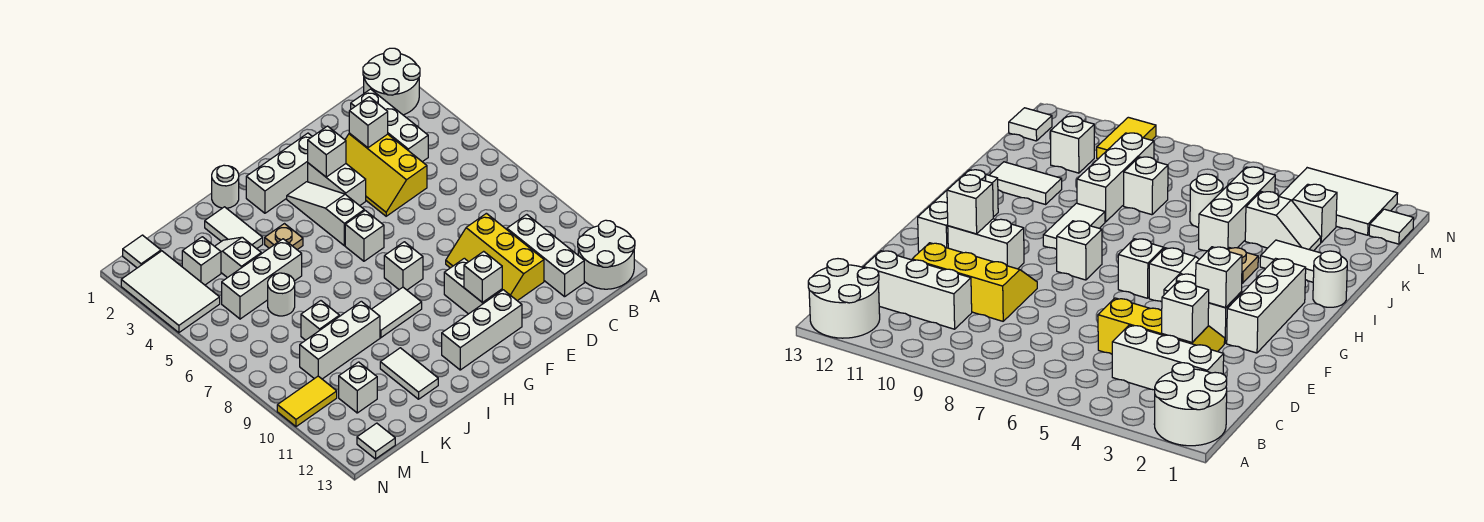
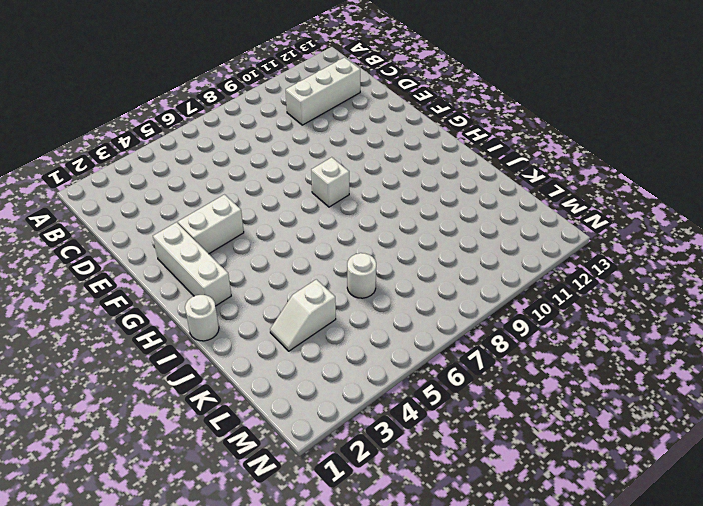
none -> white round brick A1:B2 level 1
none -> white round brick A12:B13 level 1
none -> white brick C2:C4 level 1
none -> yellow slope D3:E5 level 1 top D

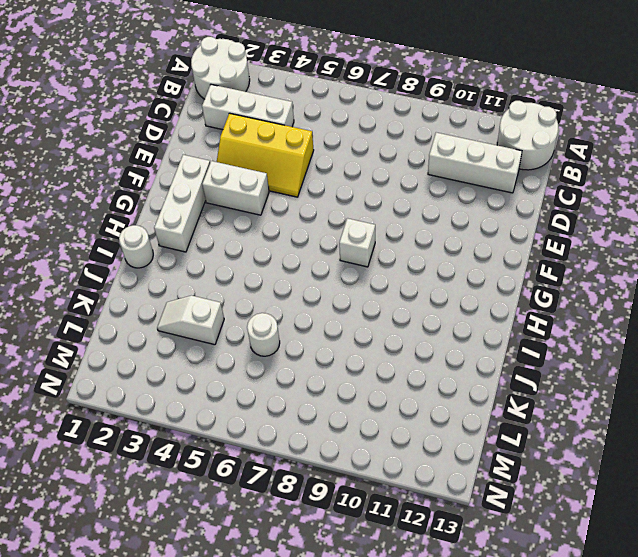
none -> yellow slope D9:E11 level 1 top D
none -> white brick F10:F11 level 1
none -> white brick F12:H12 level 1
none -> white slope G3:G5 level 1 top 5

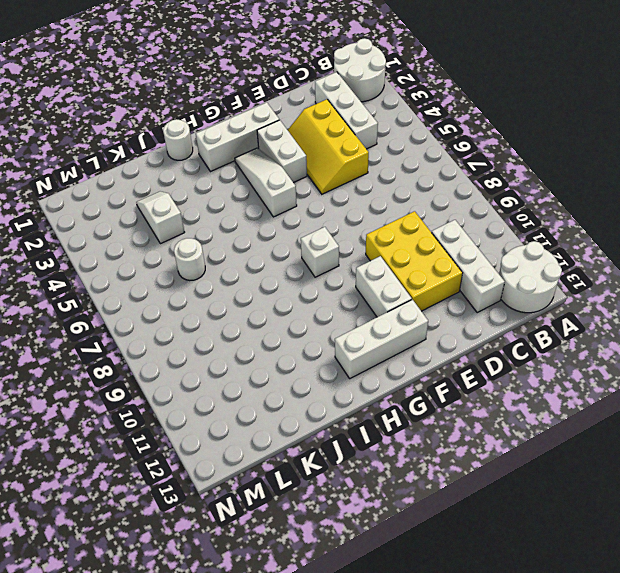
yellow brick D9:E11 level 1 -> yellow slope D9:E11 level 1 top D
none -> white brick G6 level 1
none -> white tile H9:I9 level 1
none -> tan plate I4 level 1
none -> white tile J2:J3 level 1

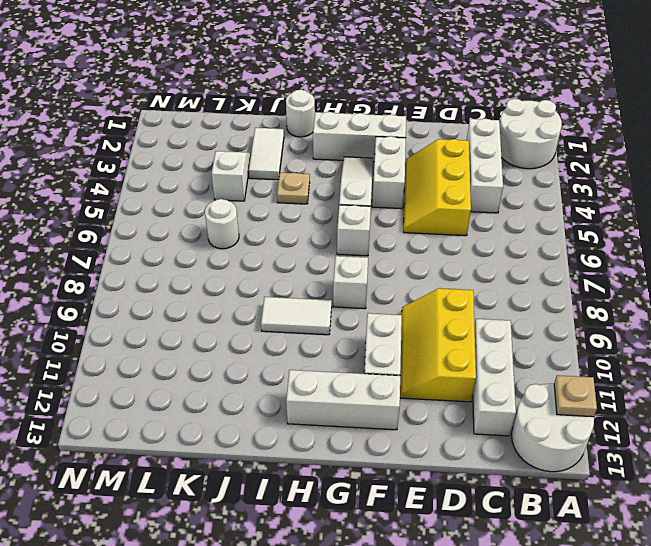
tan plate A12 level 2 -> none
none -> white brick J5:L5 level 1
none -> white brick J9:L9 level 1
none -> white tile J11:J12 level 1
none -> white brick K8 level 1

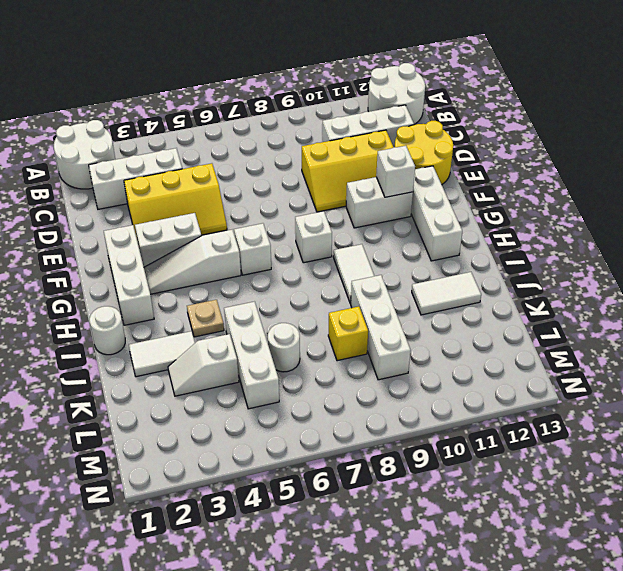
yellow round brick D12:E13 level 1 -> none
yellow brick K8 level 1 -> white brick K8 level 1
none -> white brick L3 level 1
none -> white brick L11 level 1
none -> white tile M1 level 1
none -> white tile M2:N4 level 1

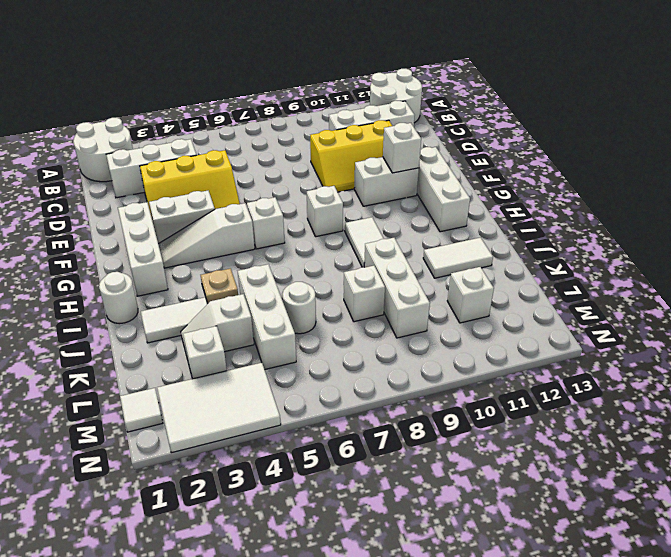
none -> yellow tile M10:N10 level 1
none -> white tile M13 level 1
none -> white brick D3 level 2
none -> white brick F3 level 2

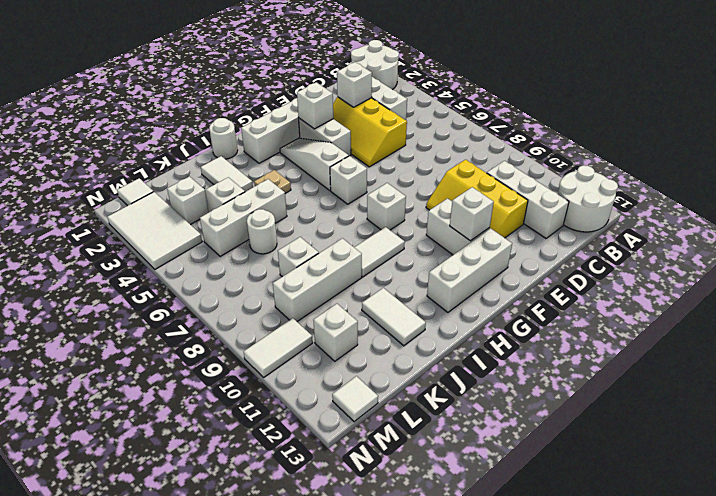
white tile M10:N10 level 1 -> yellow tile M10:N10 level 1

